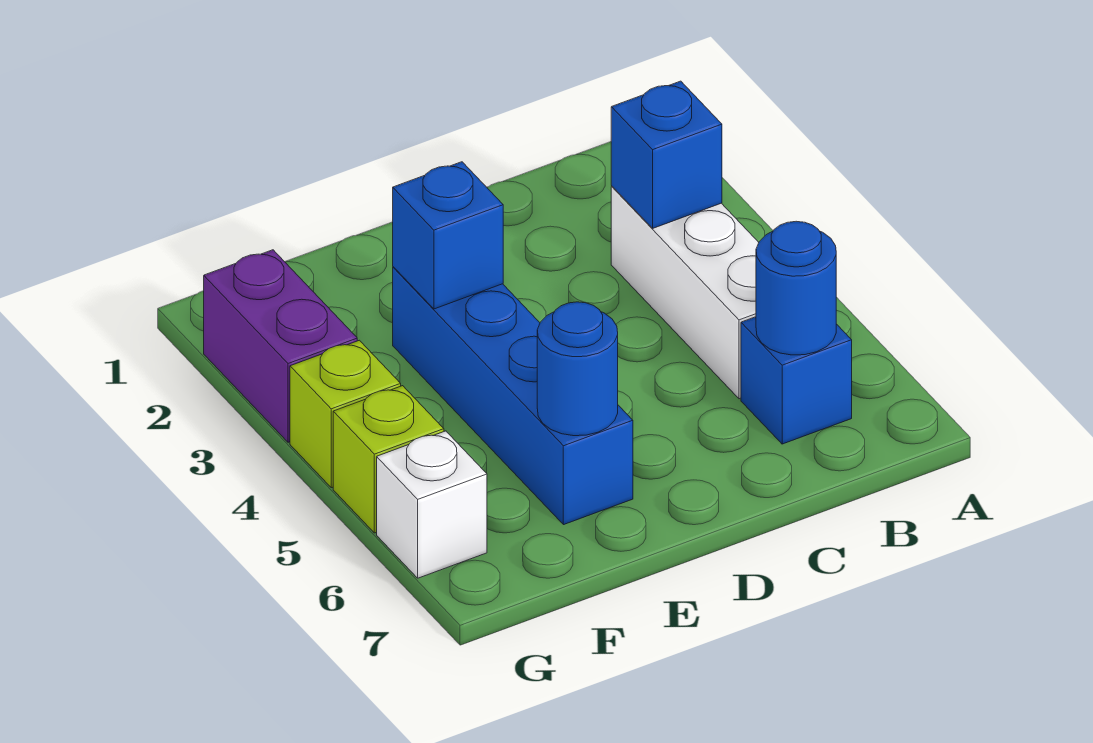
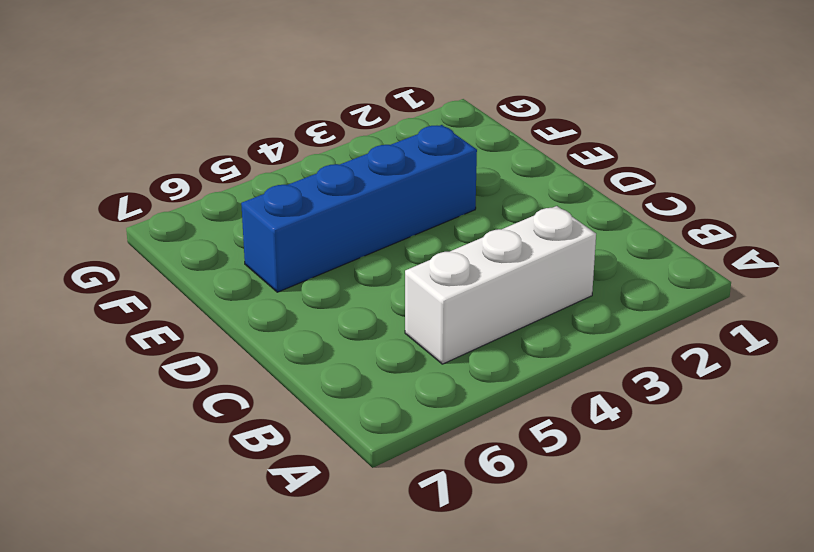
none -> blue brick B6 level 1
none -> purple brick G2:G3 level 1

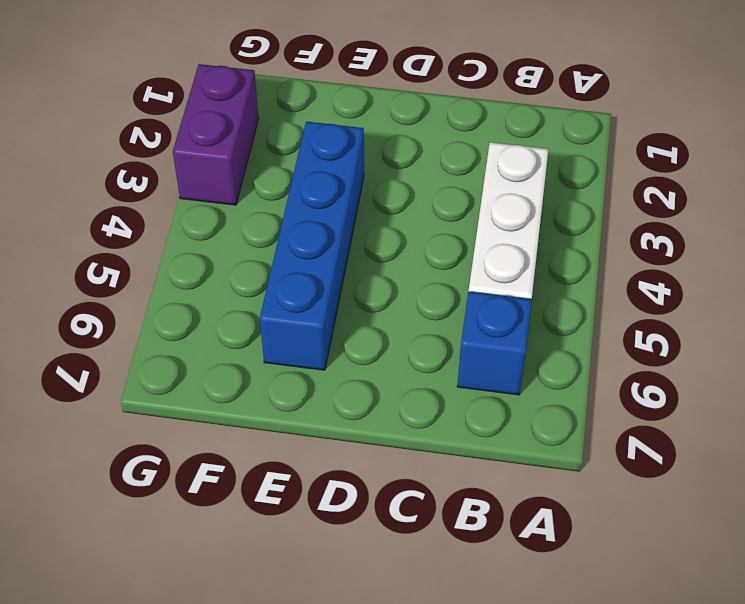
none -> lime brick G4 level 1
none -> lime brick G5 level 1

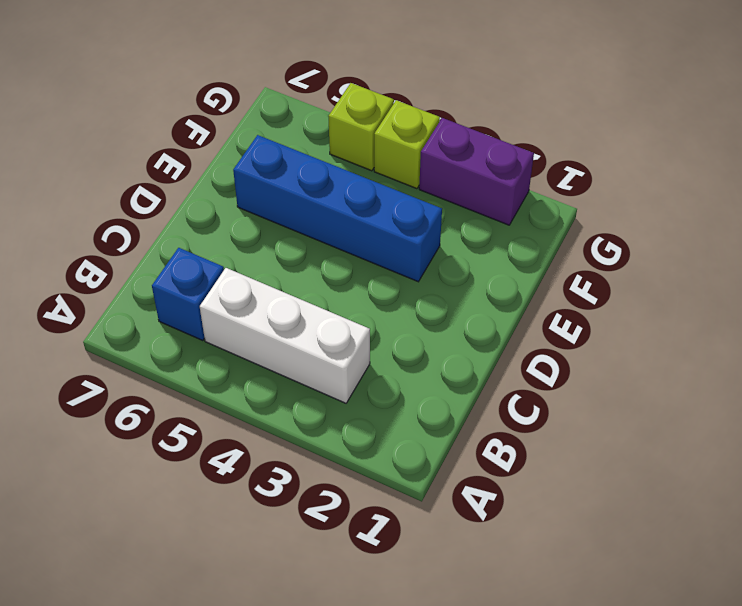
none -> white brick G6 level 1
none -> blue brick B3 level 2

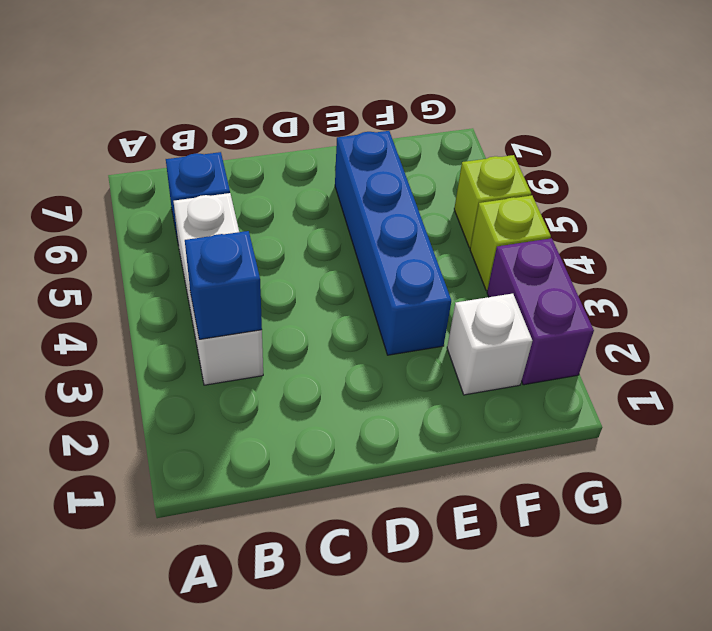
white brick F2 level 1 -> white brick G6 level 1
none -> blue round brick B6 level 2
none -> blue brick E3 level 2

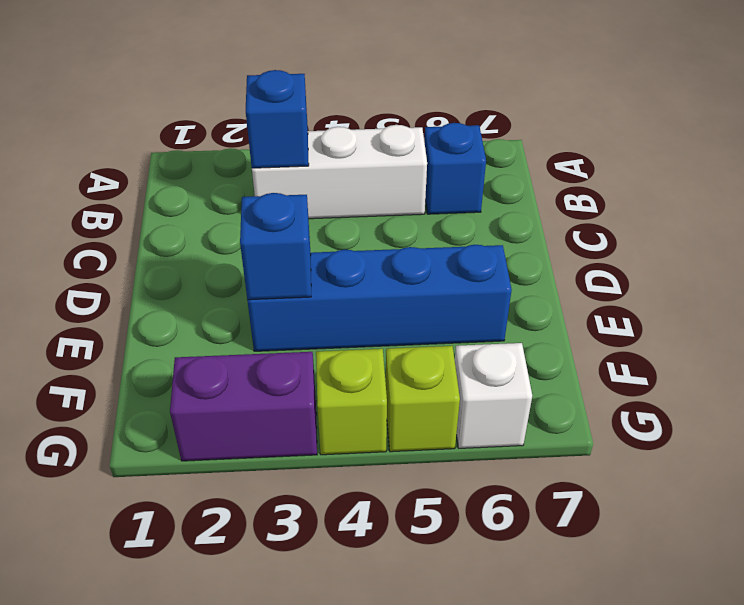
none -> blue round brick B6 level 2
none -> blue round brick E6 level 2

